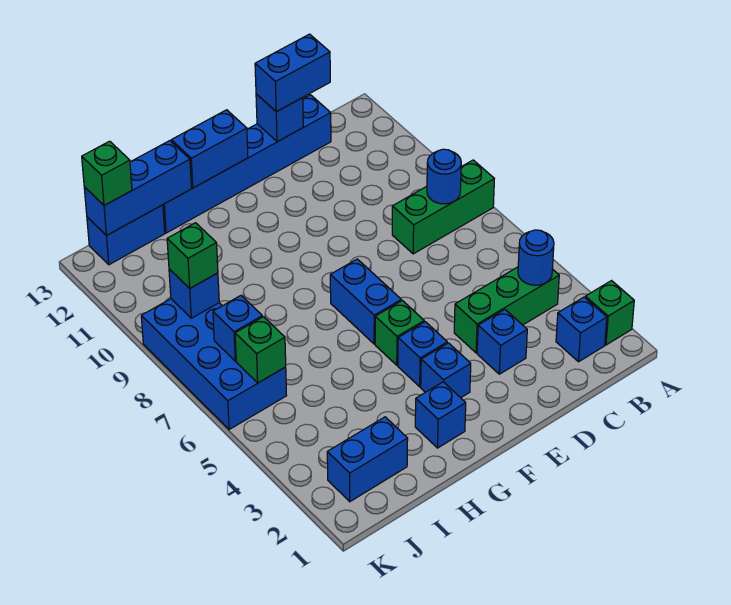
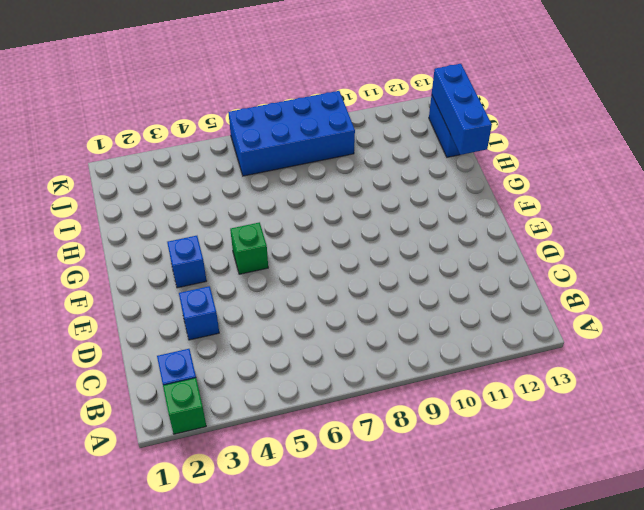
none -> green brick A8:C8 level 1
none -> green brick B4:D4 level 1
none -> blue brick C13:H13 level 1

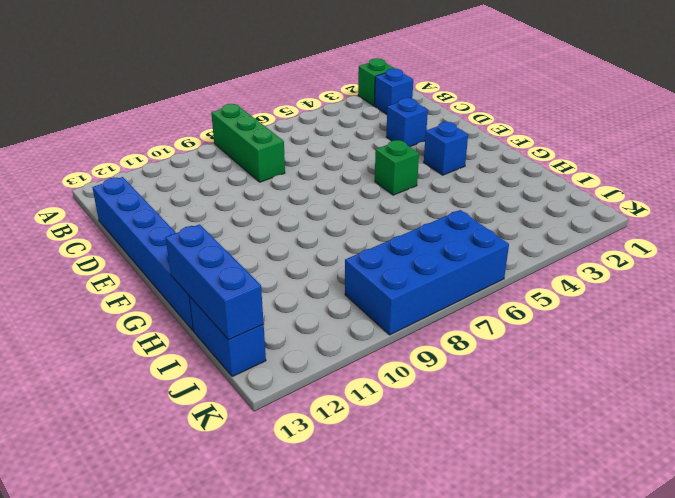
none -> green brick B4:D4 level 1
none -> blue brick F4 level 1
none -> blue brick F6:F7 level 1

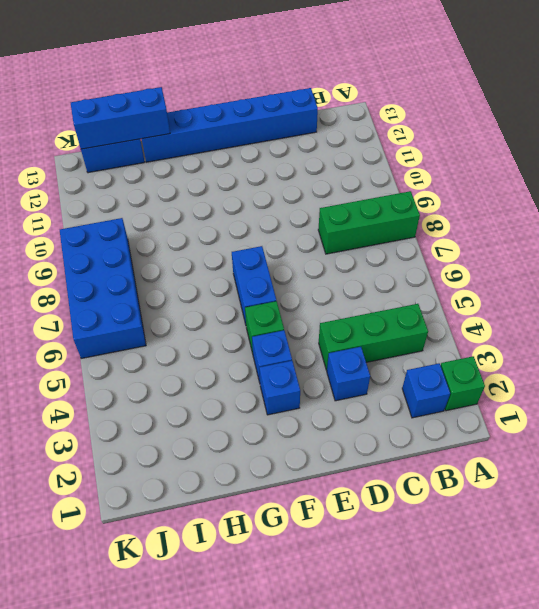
none -> blue brick G2 level 1
none -> blue brick I2:J2 level 1
none -> blue round brick B4 level 2

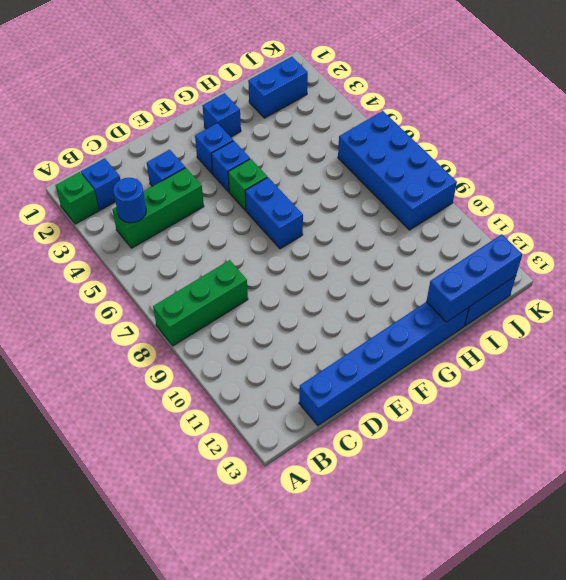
none -> blue round brick B8 level 2
none -> blue brick D13 level 2
none -> blue brick F13:G13 level 2

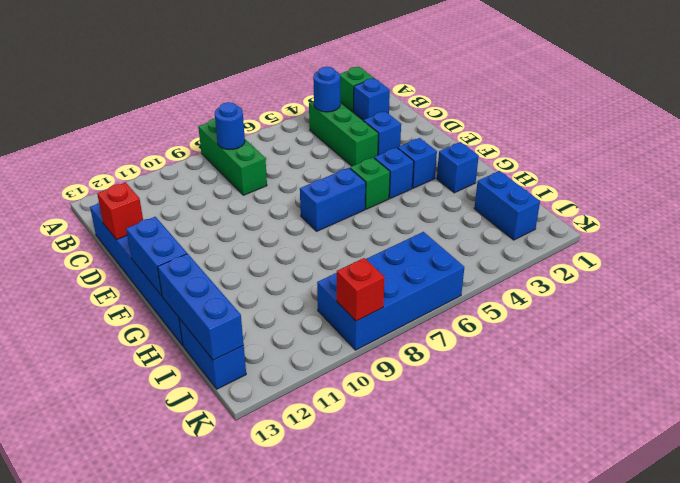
red brick D13 level 2 -> blue brick D13 level 2
red brick K9 level 2 -> none
none -> green brick J6 level 2
none -> blue brick J7 level 2
none -> blue brick J9 level 2

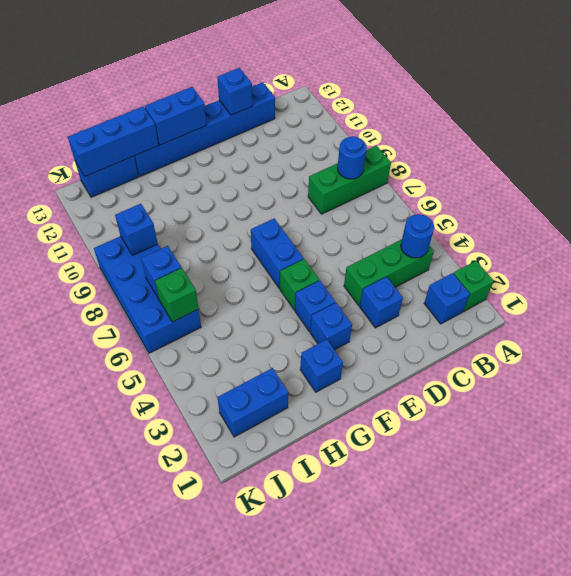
none -> blue brick C13:D13 level 3
none -> green brick J9 level 3
none -> green brick J13 level 3

